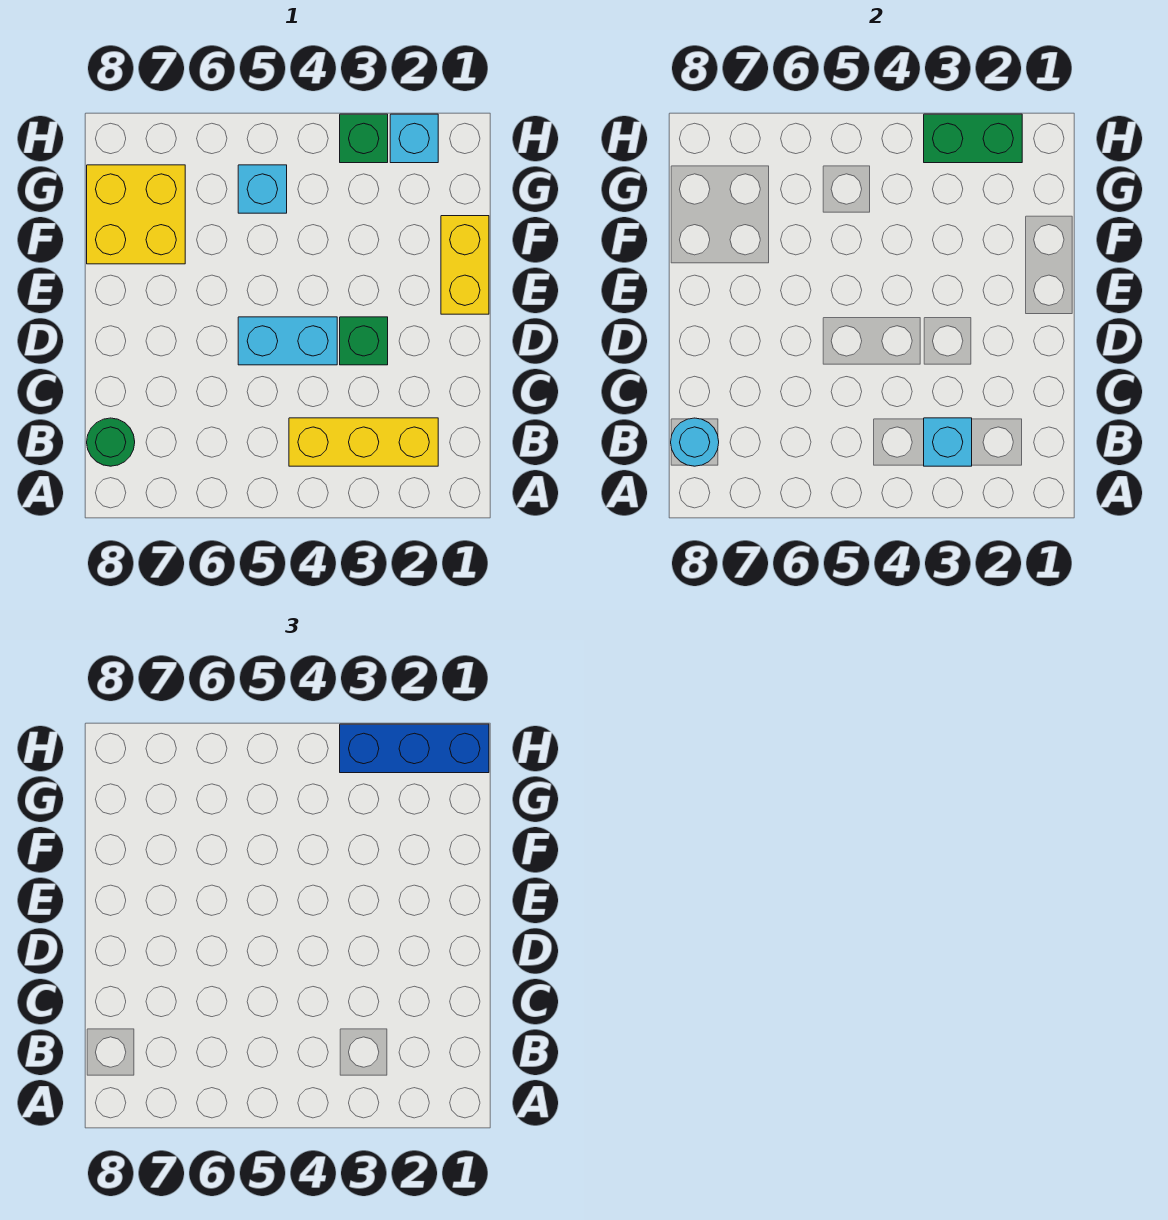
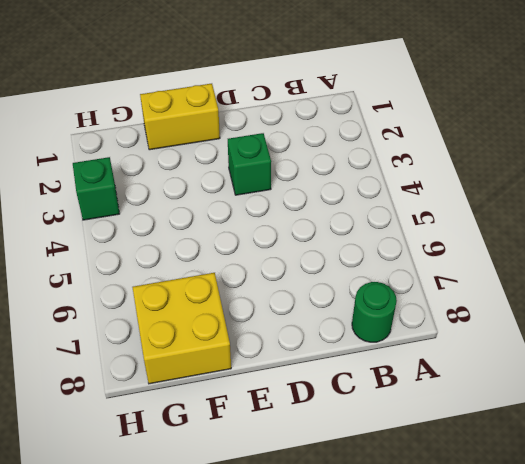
none -> yellow brick B2:B4 level 1
none -> cyan brick D4:D5 level 1
none -> cyan brick G5 level 1

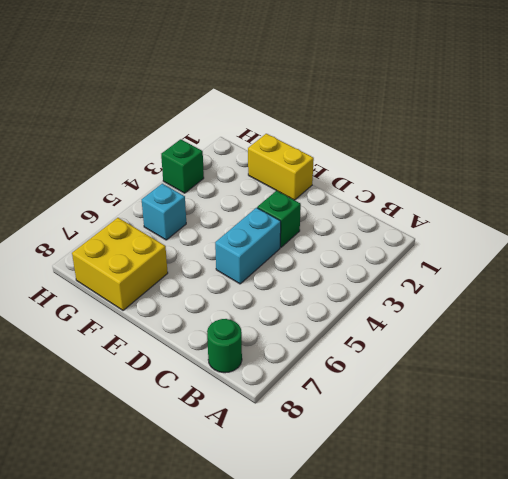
none -> yellow brick B2:B4 level 1
none -> cyan brick H2 level 1
none -> cyan brick B3 level 2

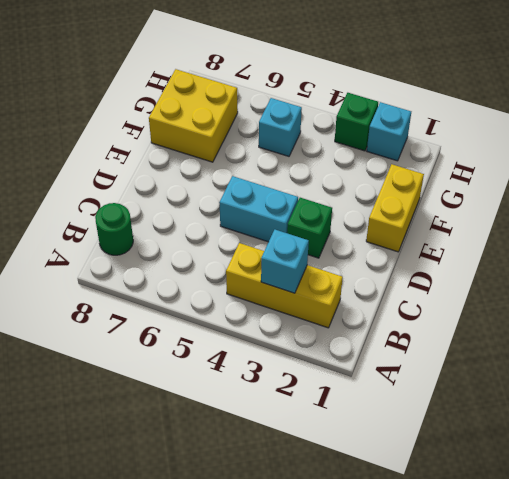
none -> cyan round brick B8 level 2
none -> green brick H2:H3 level 2
none -> blue brick H1:H3 level 3

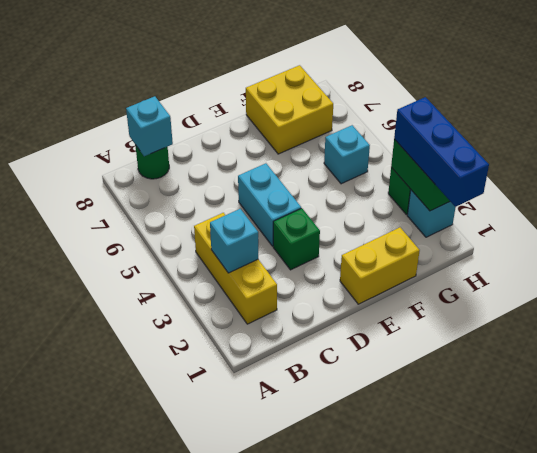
cyan brick B8 level 2 -> cyan round brick B8 level 2

